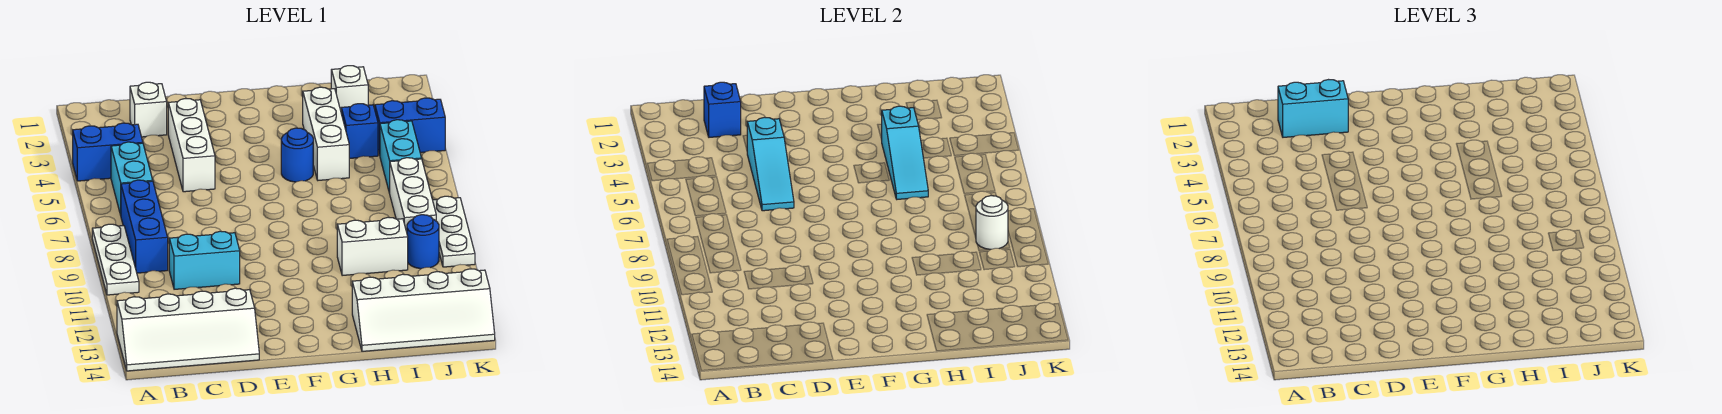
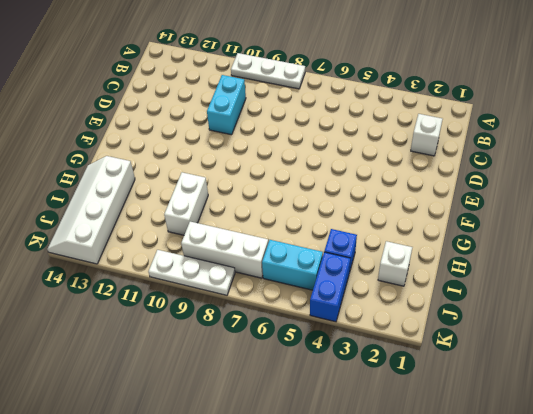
none -> blue brick A4:B4 level 1
none -> white slope A13:D14 level 1 top 13
none -> cyan brick B5:B6 level 1

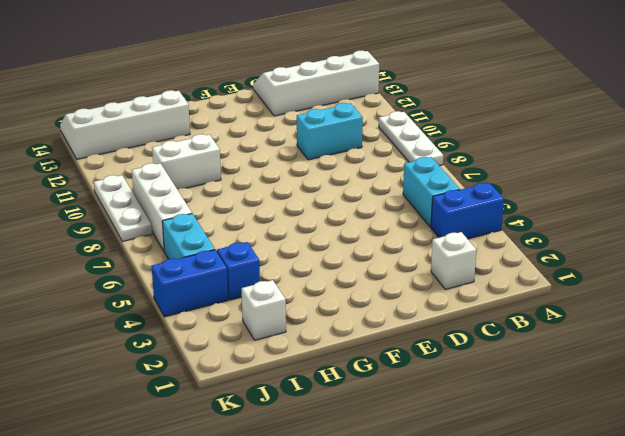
none -> blue brick B7:B9 level 1
none -> white brick D3:D5 level 1
none -> blue round brick G5 level 1

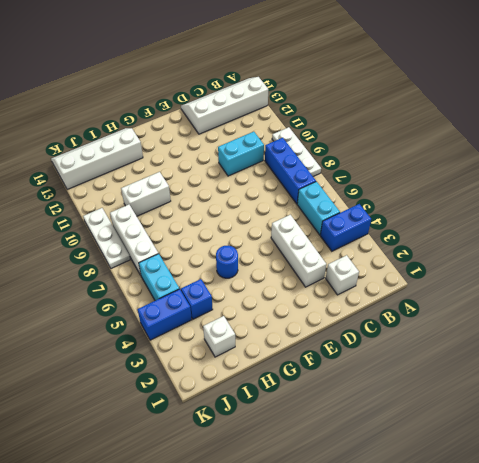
none -> white brick H3:H5 level 1
none -> blue round brick J10 level 1
none -> blue brick C2 level 2

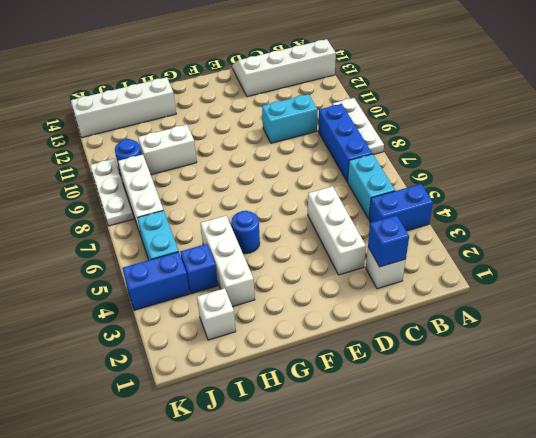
none -> cyan slope D4:D6 level 2 top 4
none -> cyan slope H4:H6 level 2 top 4
none -> white round brick J9 level 2

